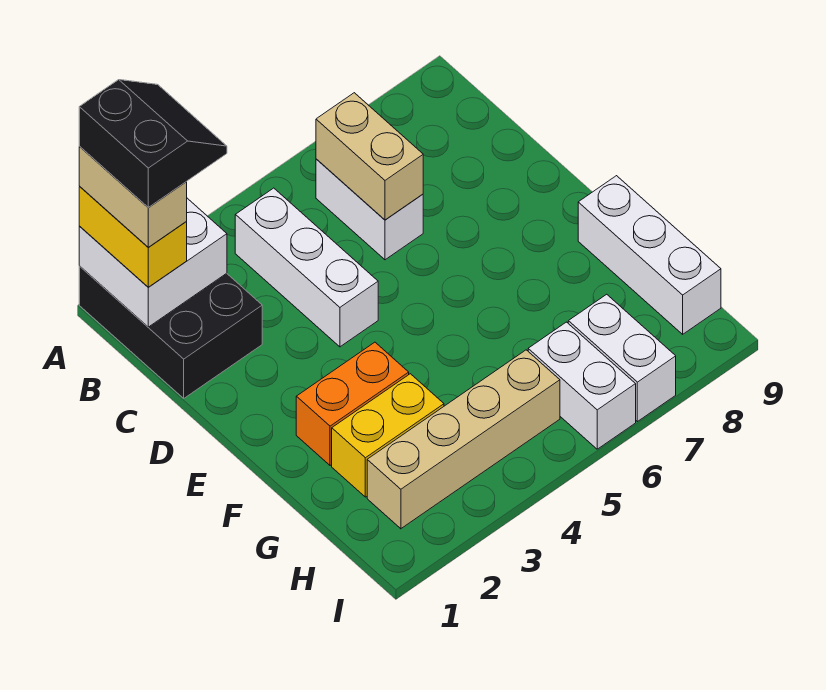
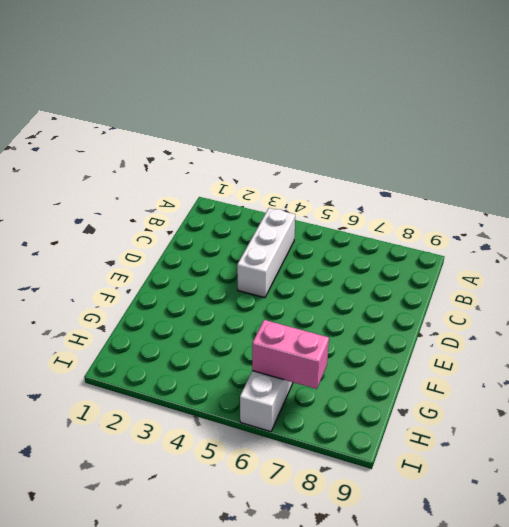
pink brick H6:H7 level 2 -> none
none -> black brick A1:C2 level 1
none -> white brick B6:C6 level 1
none -> orange brick F2:F3 level 1

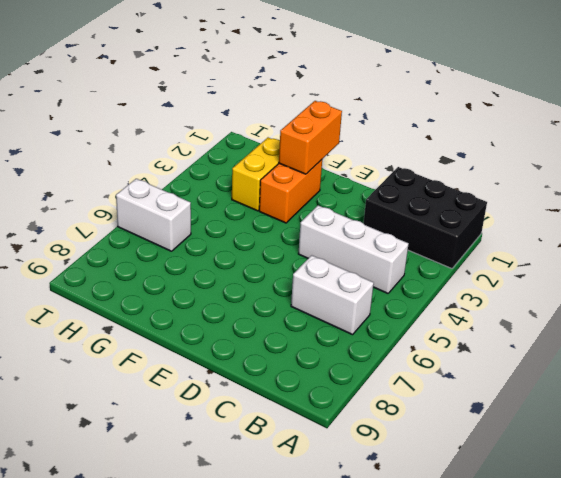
orange brick F1:F2 level 2 -> none
none -> white brick F9:H9 level 1
none -> tan brick H2:H5 level 1
none -> white brick H7:I7 level 1

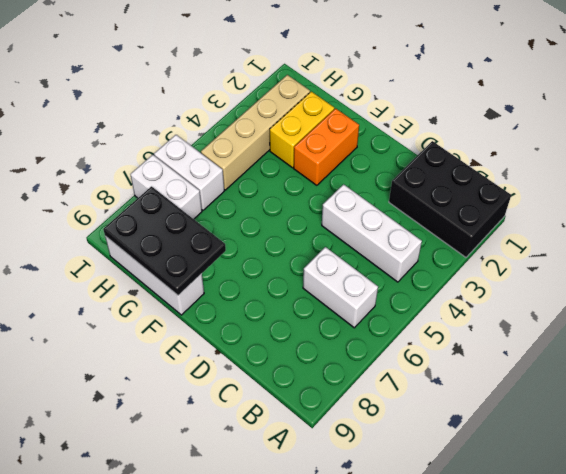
black plate F8:H9 level 2 -> none
none -> white brick A1:B2 level 2
none -> tan brick B6:C6 level 2
none -> yellow brick A1:B1 level 3

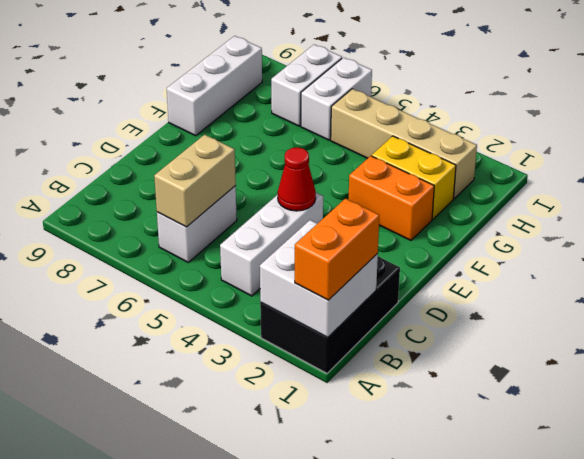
orange brick A1:B1 level 3 -> yellow brick A1:B1 level 3
red cone D4 level 2 -> none
none -> tan brick A1:B1 level 4
none -> black slope A1:B2 level 5 top 1

